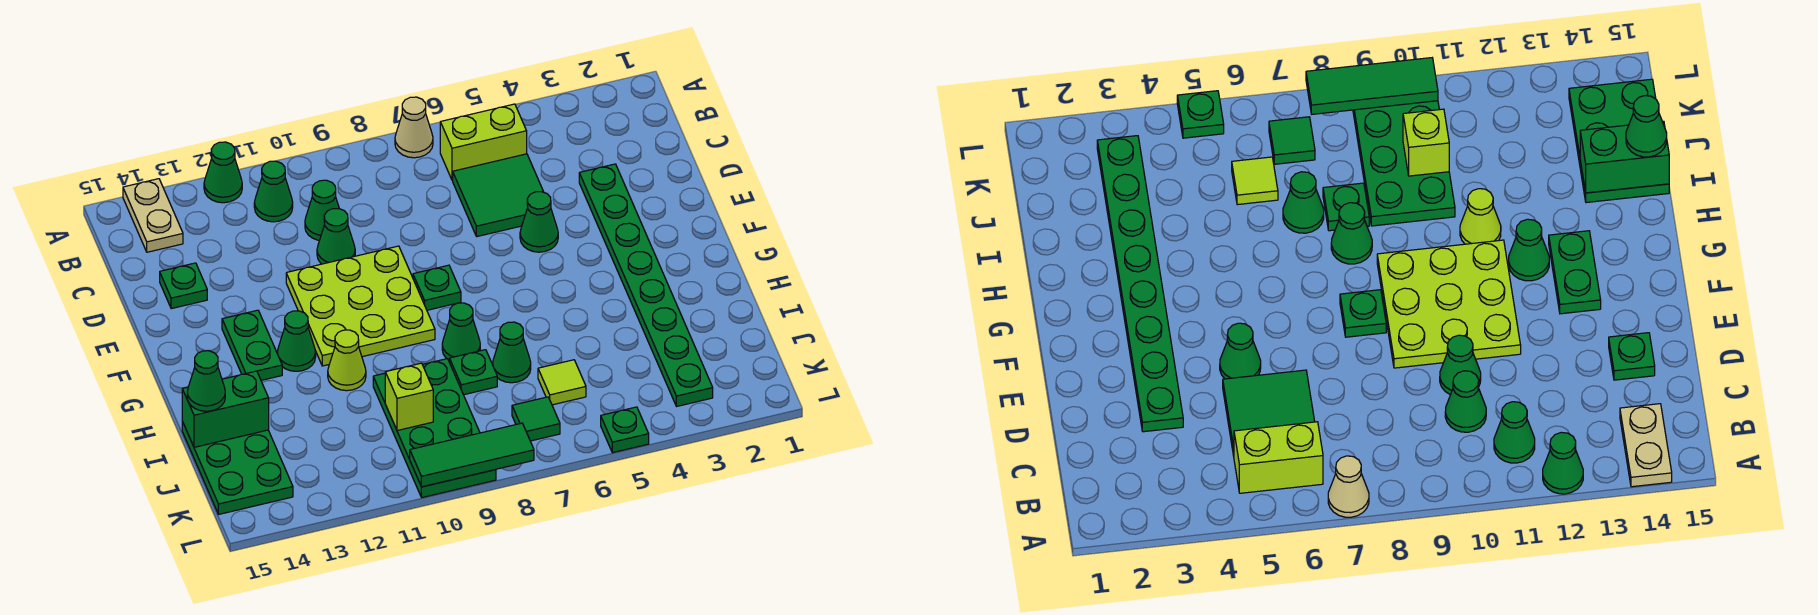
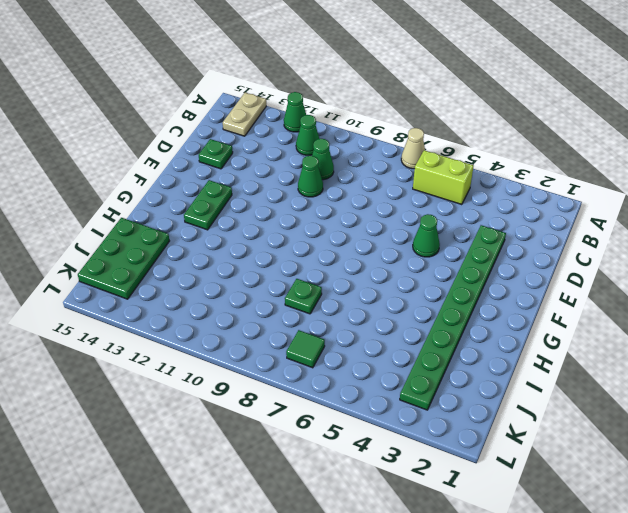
none -> green tile C5:D6 level 1
none -> lime plate E9:G11 level 1
none -> green plate F8 level 1

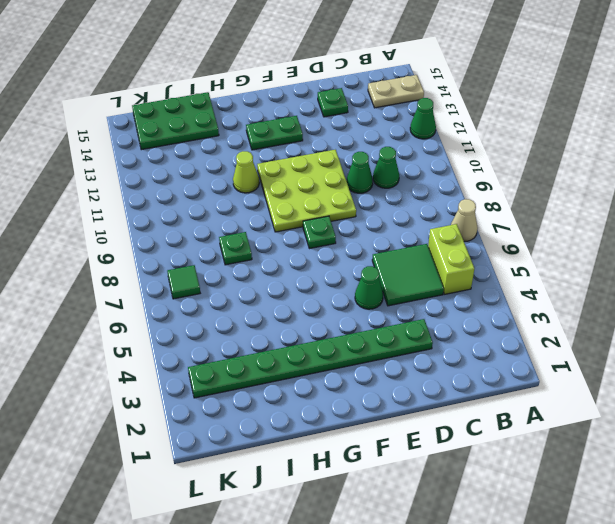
none -> green cone B11 level 1
none -> green cone G12 level 1
none -> green cone H8 level 1

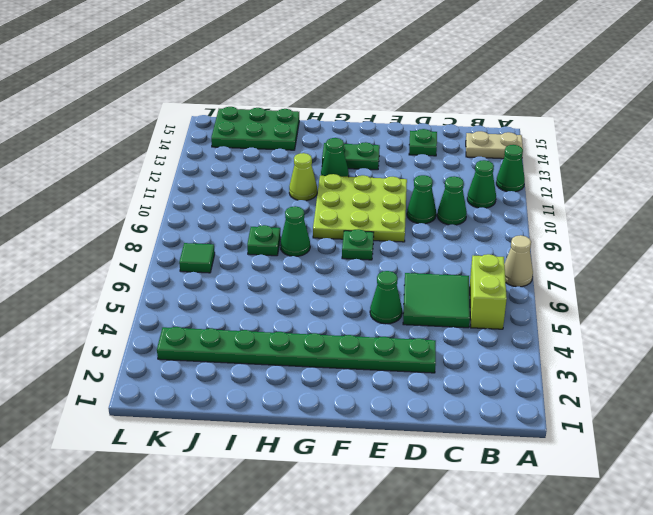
none -> green cone I7 level 1
none -> green plate I9:L10 level 1
none -> lime tile J6 level 1

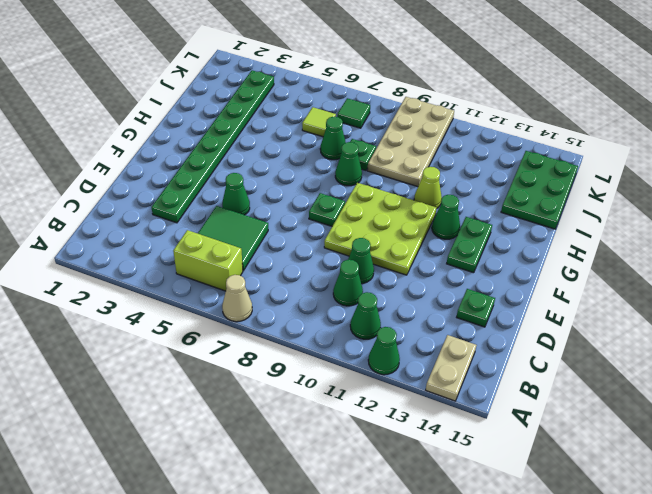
tan plate I9:L10 level 1 -> green plate I9:L10 level 1
none -> green plate L5 level 1
none -> green brick I14:I15 level 2
none -> lime brick J10 level 2

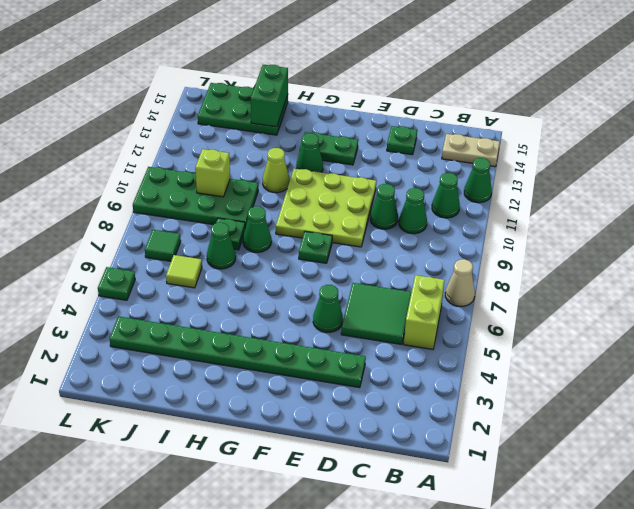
none -> green tile L8:L10 level 2
none -> green cone I15 level 3

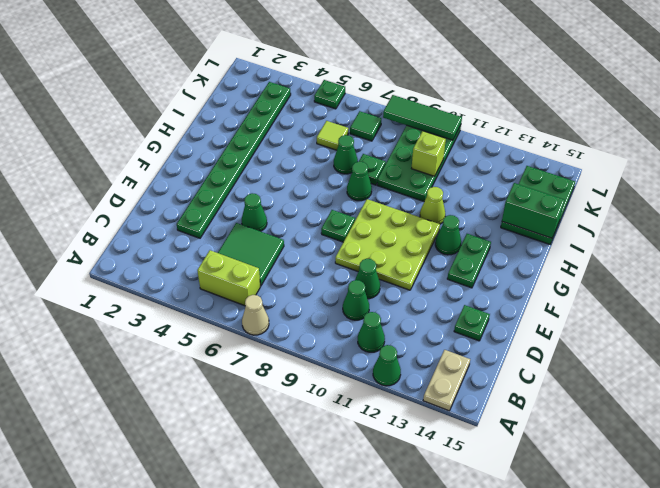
none -> green cone I15 level 3

